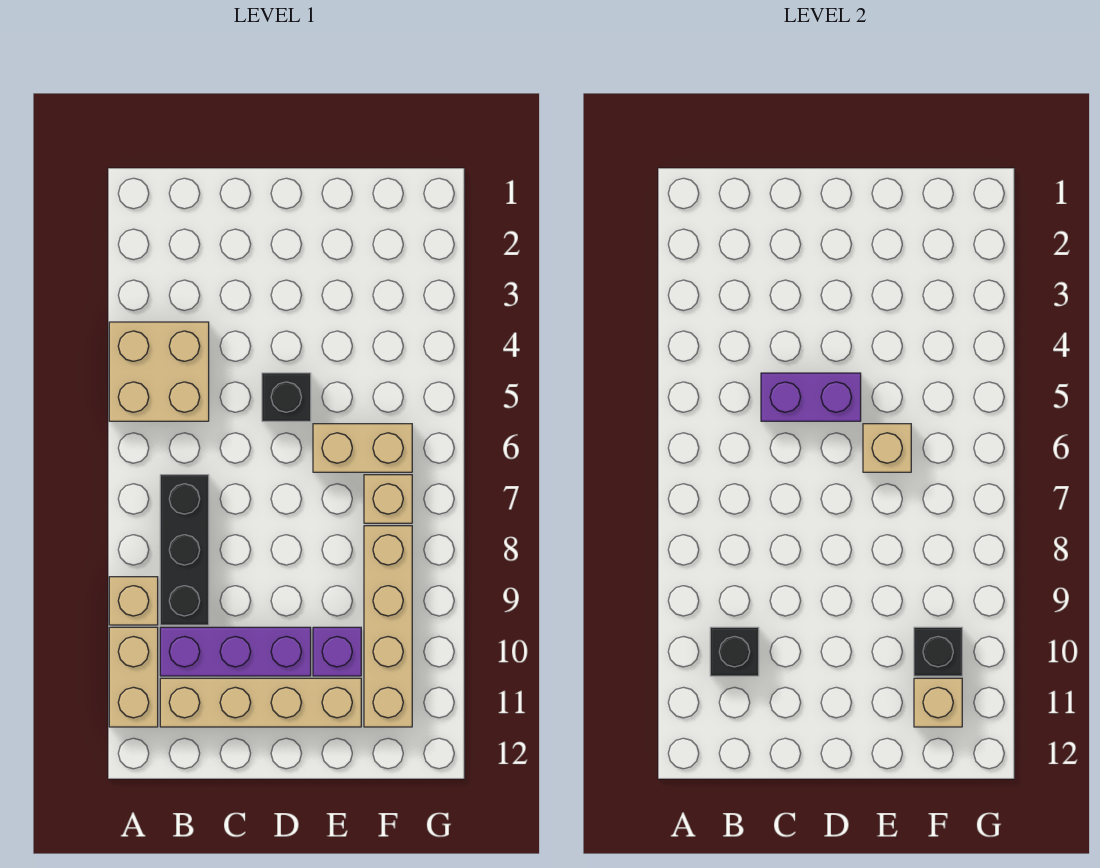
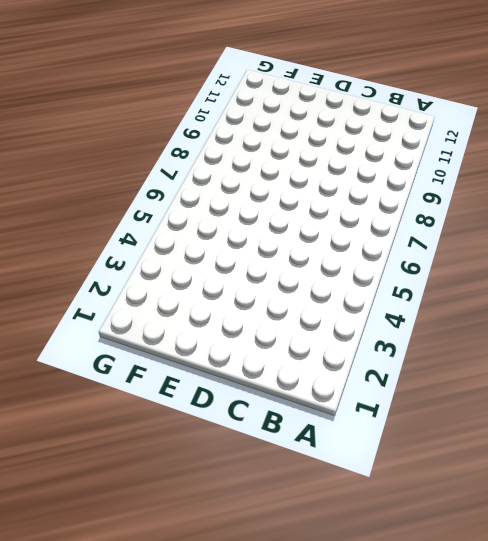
none -> tan brick A4:B5 level 1
none -> tan brick A9 level 1
none -> tan brick A10:A11 level 1

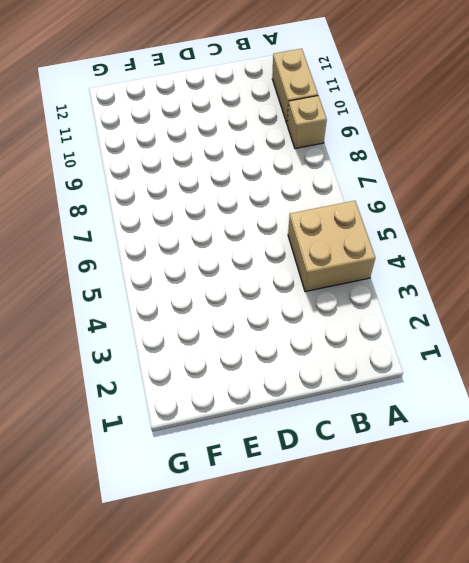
none -> black brick B7:B9 level 1
none -> purple brick B10:D10 level 1
none -> tan brick B11:E11 level 1

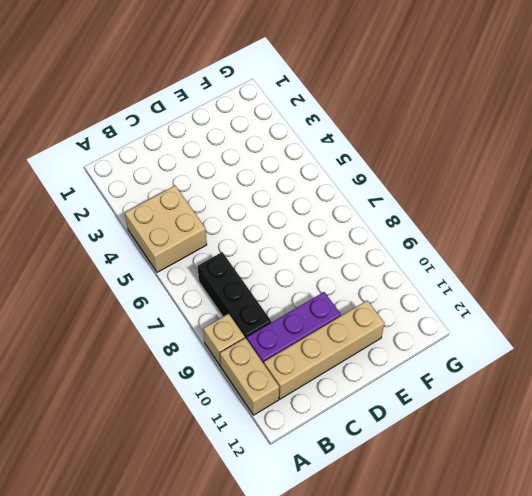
none -> black brick D5 level 1
none -> tan brick E6:F6 level 1
none -> purple brick E10 level 1

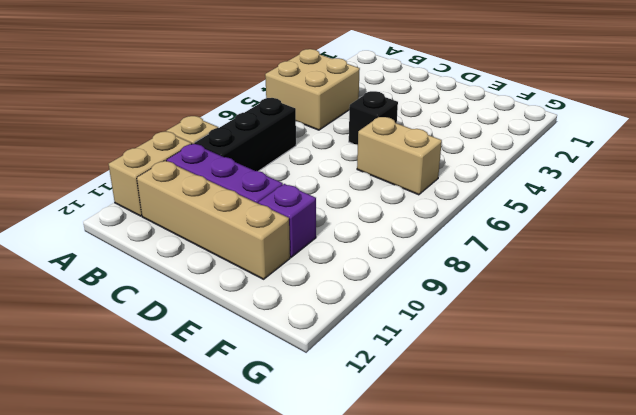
none -> tan brick F7 level 1
none -> tan brick F8:F11 level 1
none -> black brick B10 level 2

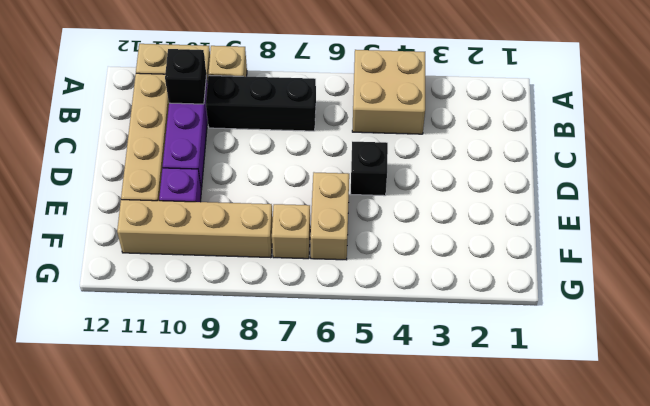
none -> purple brick C5:D5 level 2
none -> tan brick E6 level 2
none -> black brick F10 level 2

